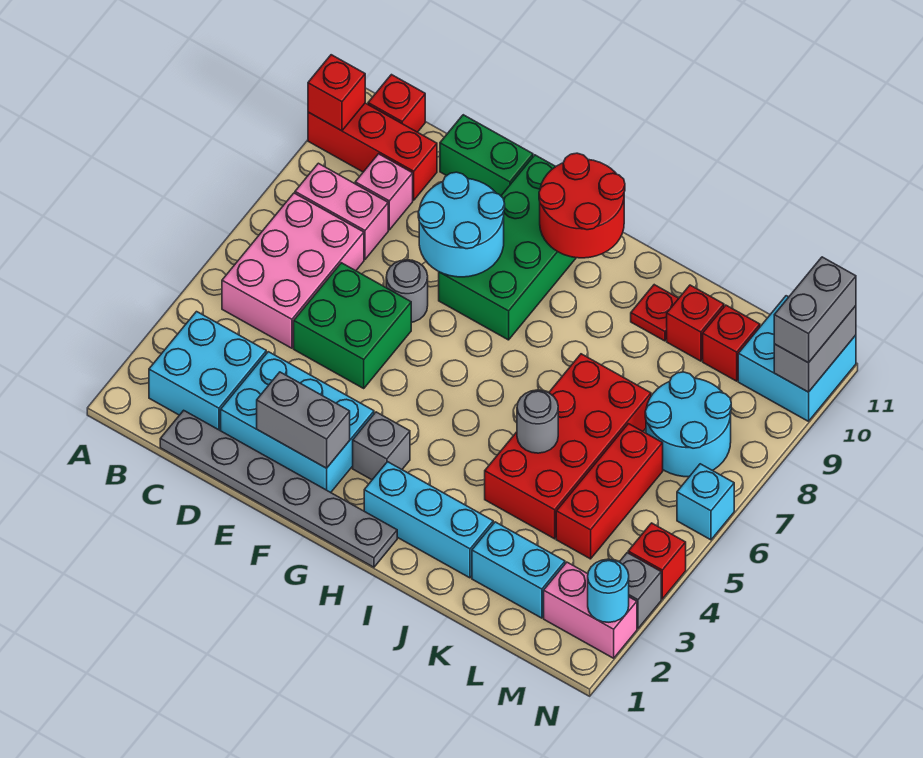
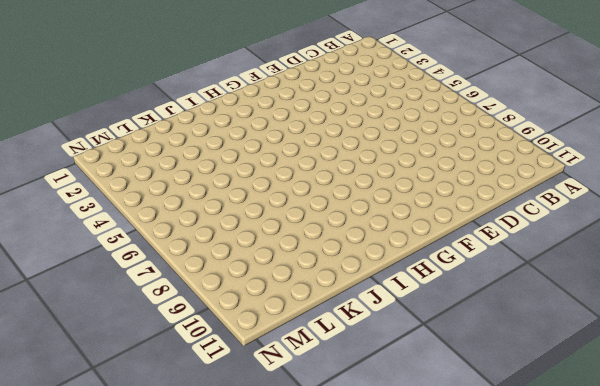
none -> red brick A10:C10 level 1
none -> cyan brick B2:C3 level 1
none -> pink brick B5:C7 level 1
none -> pink brick B8:C8 level 1

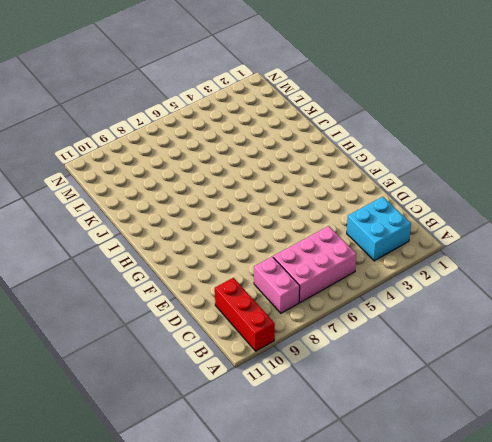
none -> red brick B11 level 1
none -> grey plate C1:H1 level 1
none -> pink brick C9 level 1
none -> cyan brick D2:F3 level 1

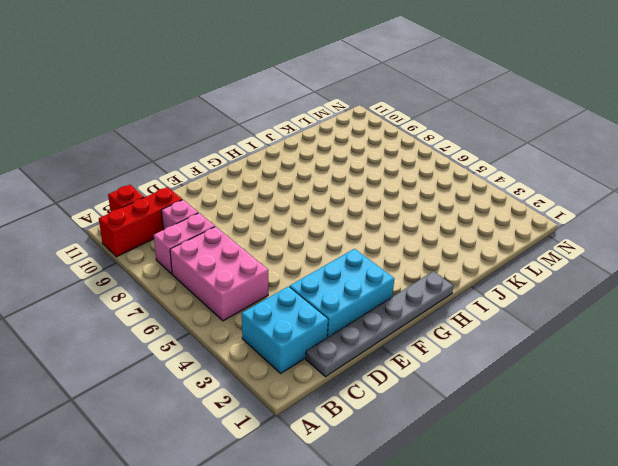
none -> green brick D5:E6 level 1
none -> green brick D11:E11 level 1
none -> grey round brick E7 level 1
none -> green brick F8:G11 level 1

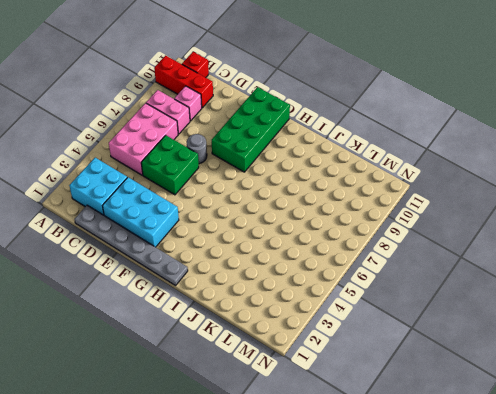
none -> green brick D11:E11 level 1
none -> grey brick G3 level 1
none -> cyan brick H2:J2 level 1
none -> red brick J4:K7 level 1

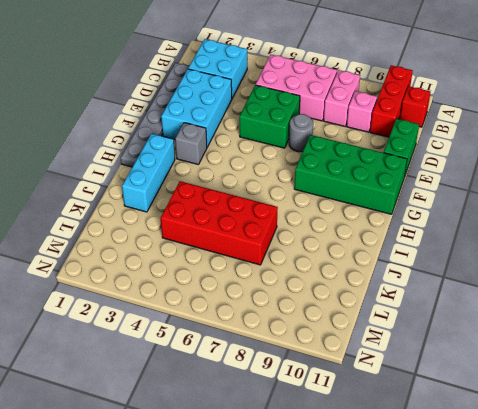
none -> red plate J10 level 1
none -> cyan brick K2:L2 level 1
none -> red brick K10 level 1
none -> red brick L4:L6 level 1

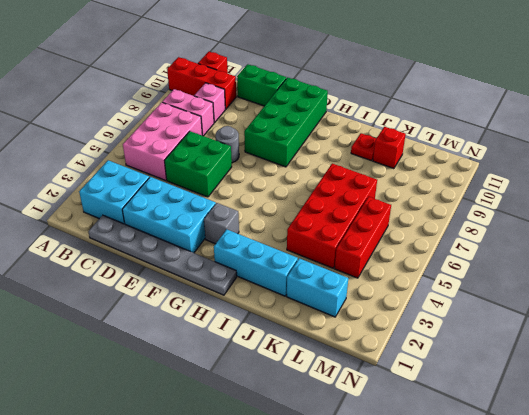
none -> cyan round brick L7:M8 level 1
none -> red brick L10 level 1
none -> pink brick M2:N2 level 1
none -> cyan brick M10:N11 level 1

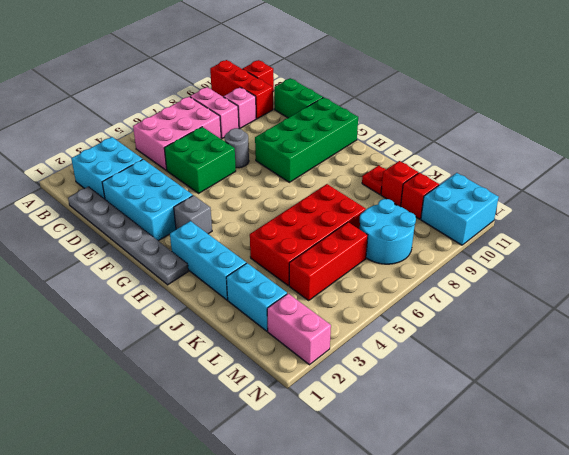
none -> grey brick N3 level 1
none -> red brick N4 level 1
none -> cyan brick N6 level 1
none -> red brick A10 level 2

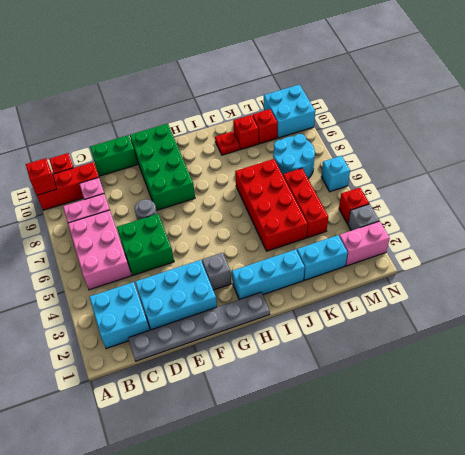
none -> grey brick E2:F2 level 2
none -> cyan round brick E8:F9 level 2
none -> red round brick G10:H11 level 2
none -> grey round brick J5 level 2

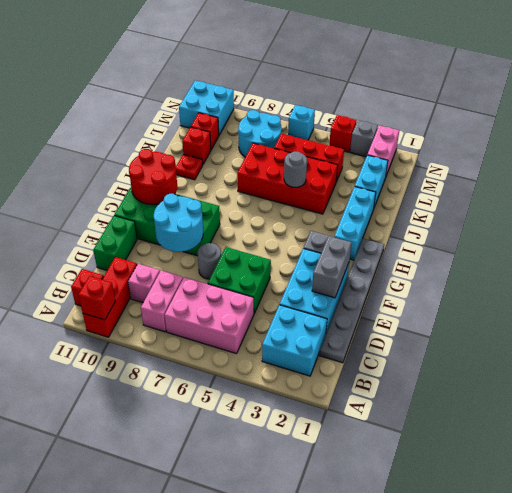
none -> cyan round brick N2 level 2
none -> grey brick N10:N11 level 2
none -> grey brick N10:N11 level 3

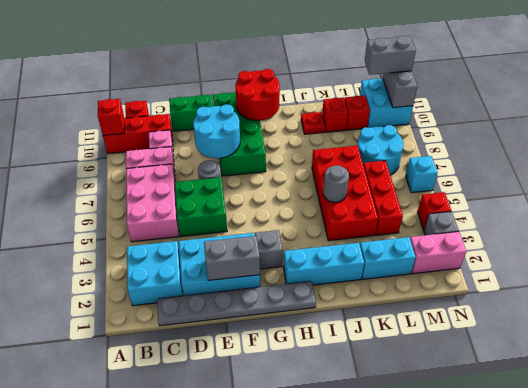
grey brick M11:N11 level 3 -> grey brick N10:N11 level 3
none -> cyan round brick N2 level 2

